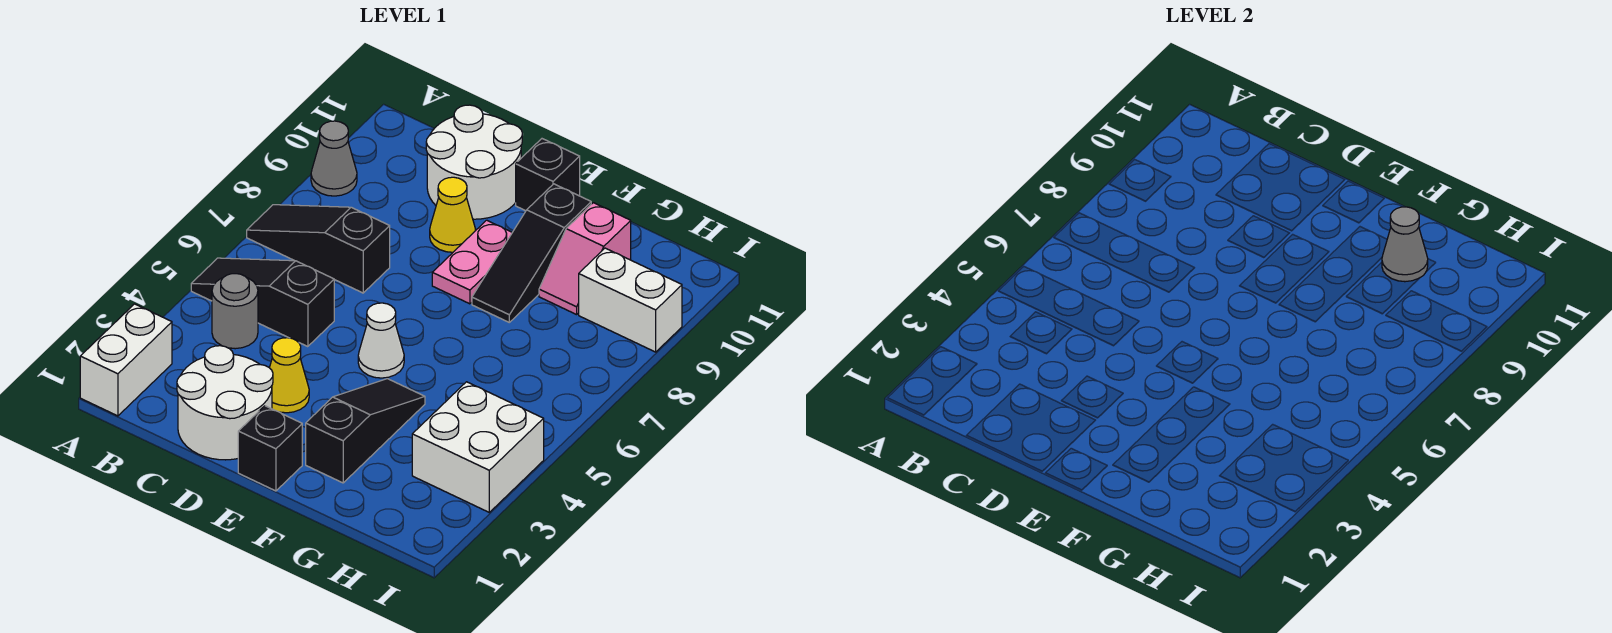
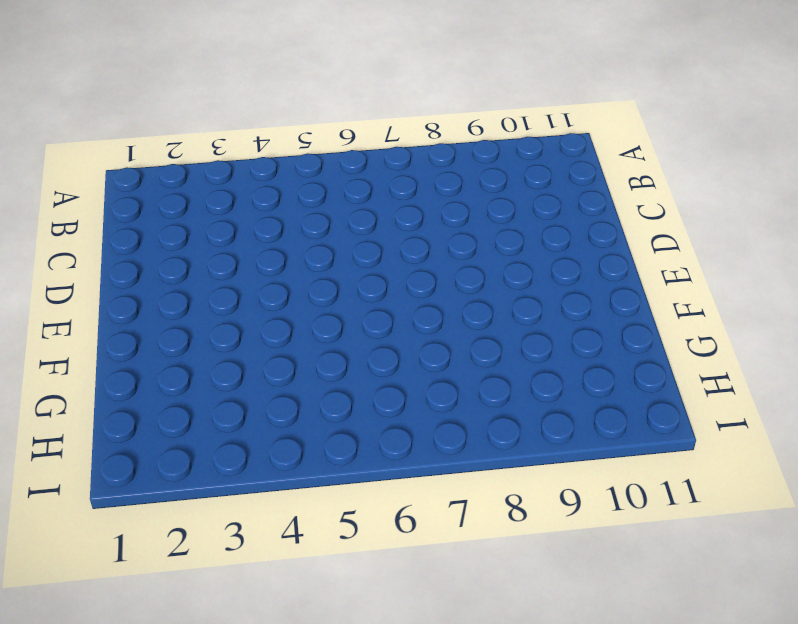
none -> white brick A1:A2 level 1
none -> black slope A5:C5 level 1 top C
none -> black slope A7:C7 level 1 top C

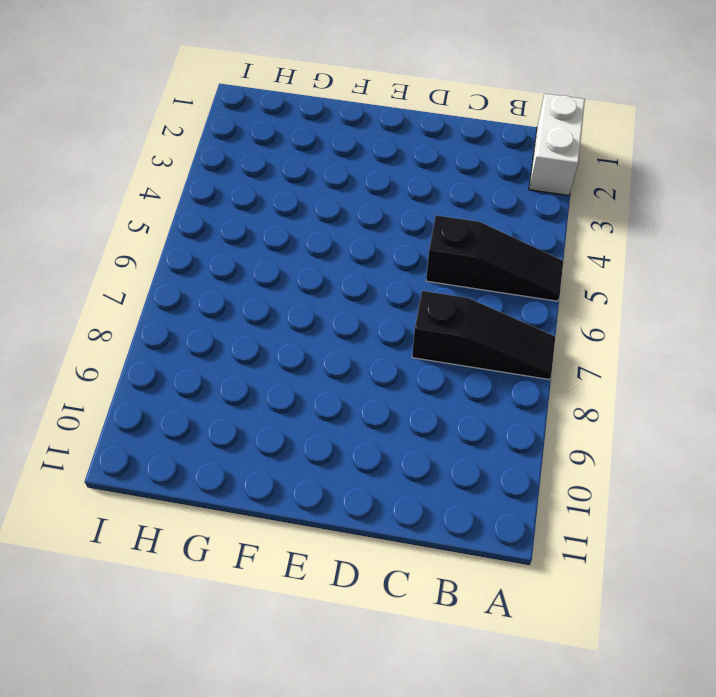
none -> grey cone A9 level 1
none -> grey round brick B4 level 1
none -> white round brick C1:D2 level 1

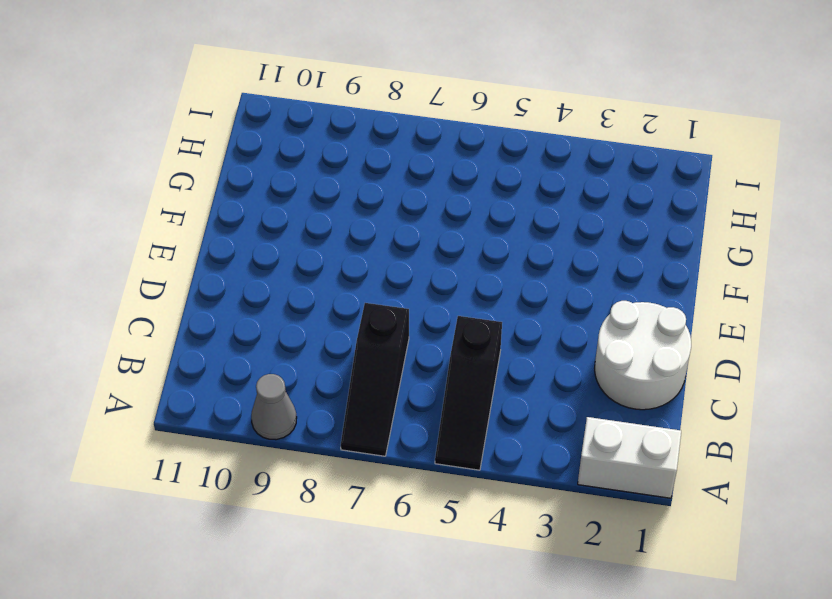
none -> grey round brick B4 level 1
none -> white round brick C10:D11 level 1
none -> yellow cone D3 level 1

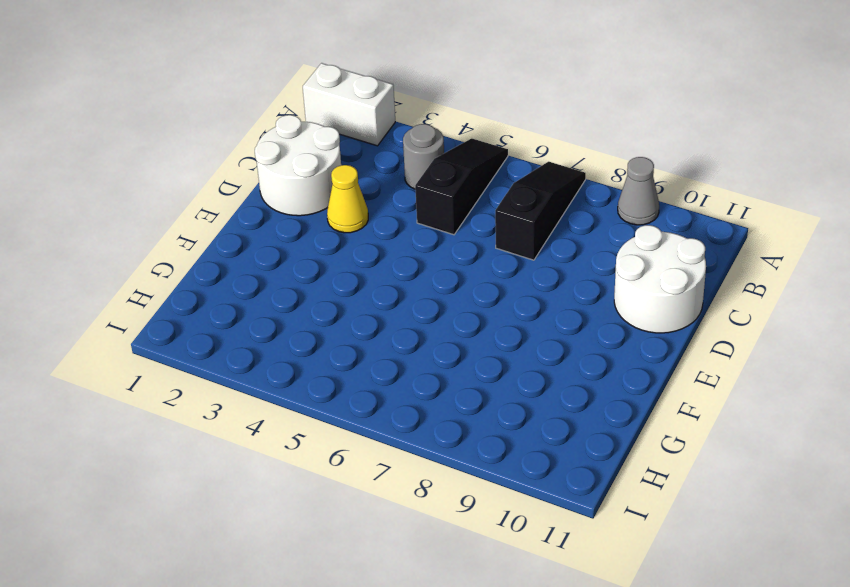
none -> yellow cone D9 level 1
none -> black brick E1 level 1
none -> white cone E5 level 1

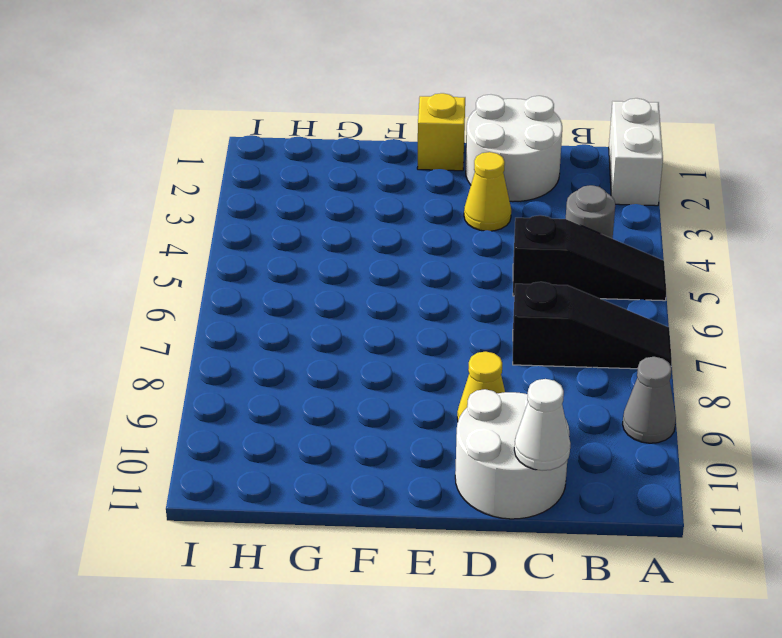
white cone C11 level 2 -> white cone E5 level 1
yellow brick E1 level 1 -> black brick E1 level 1
none -> pink plate E8:E9 level 1
none -> black brick E11 level 1
none -> black slope F2:F4 level 1 top 2

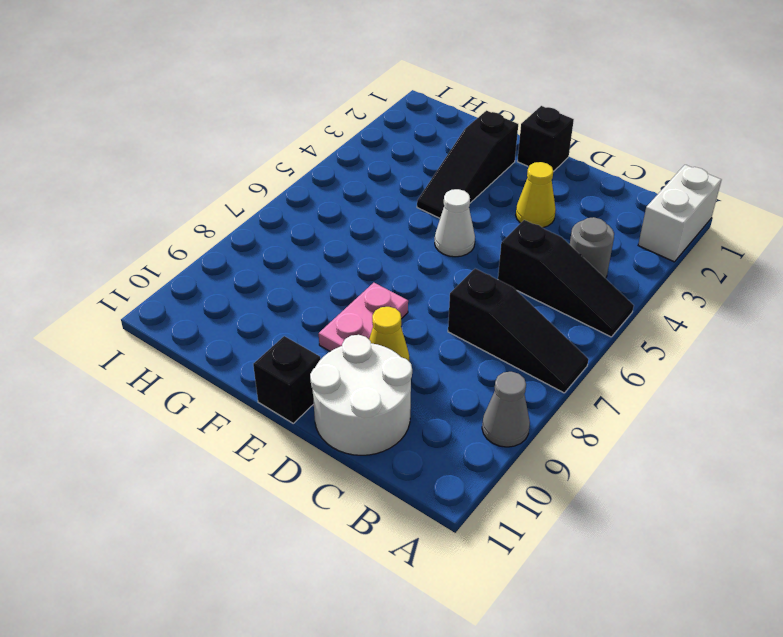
none -> white round brick C1:D2 level 1
none -> black slope F8:F10 level 1 top 10
none -> pink slope G9:G10 level 1 top 10

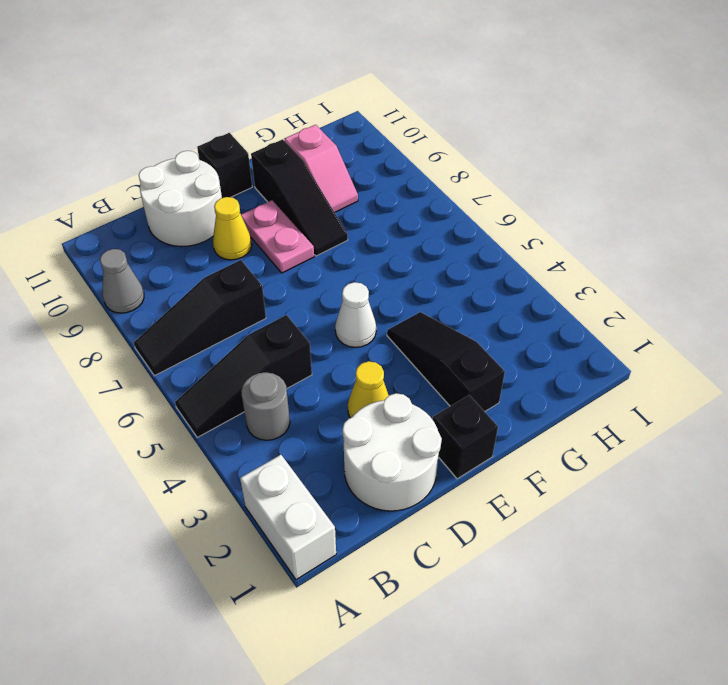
none -> white brick H3:I4 level 1
none -> white brick H9:I9 level 1
none -> grey cone G10 level 2

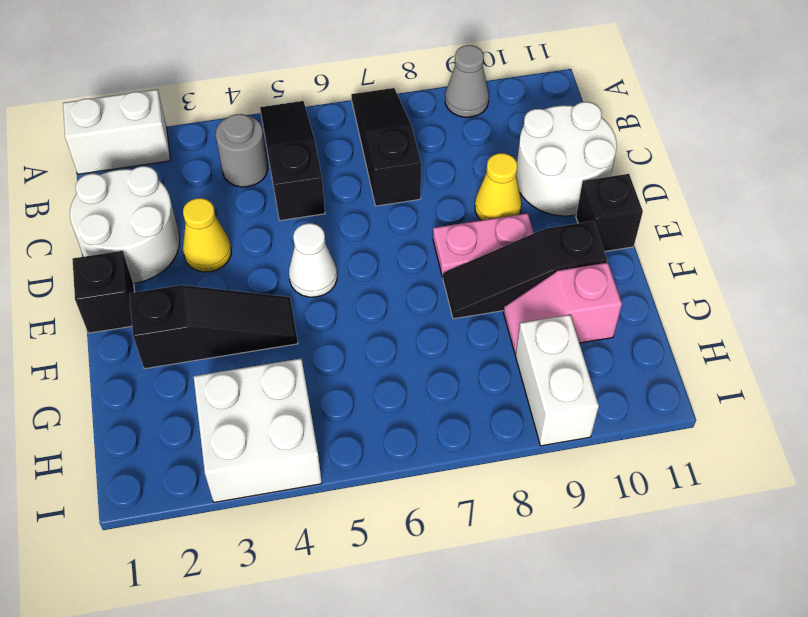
none -> grey cone G10 level 2

